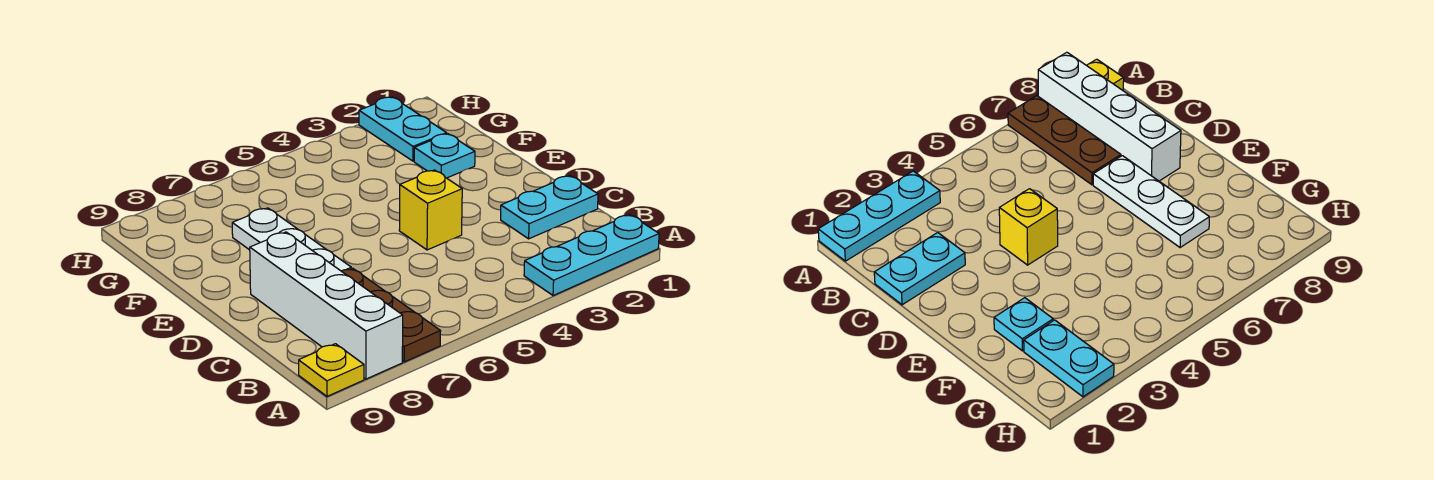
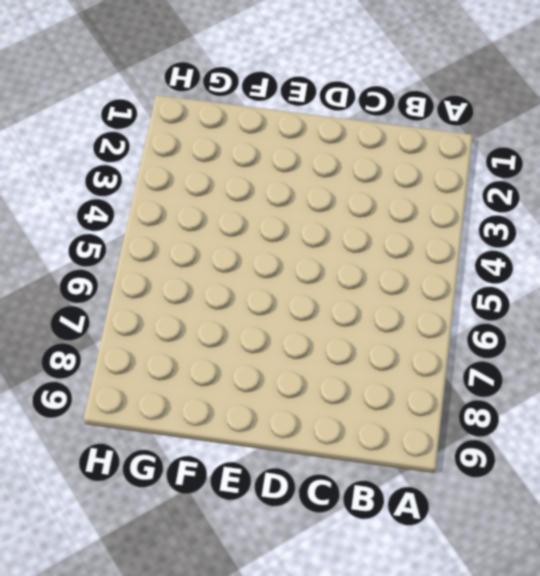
none -> cyan plate A1:A3 level 1
none -> brown plate A7:C7 level 1

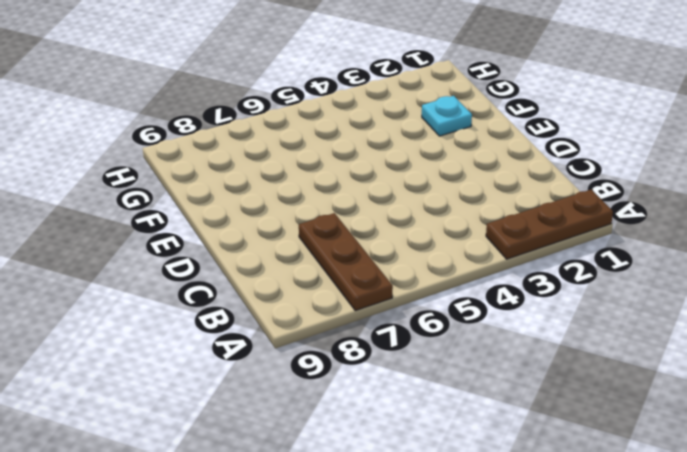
brown plate A1:A3 level 1 -> cyan plate A1:A3 level 1
none -> white brick A8:D8 level 1
none -> yellow plate A9 level 1

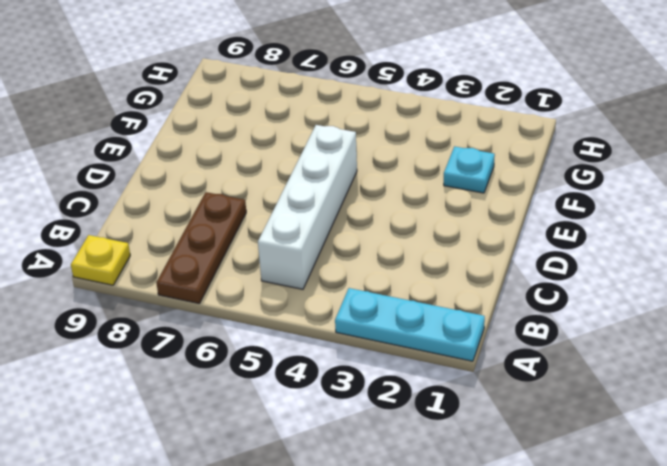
white brick B5:E5 level 1 -> white brick A8:D8 level 1
none -> cyan plate C1:C2 level 1
none -> yellow brick D4 level 1

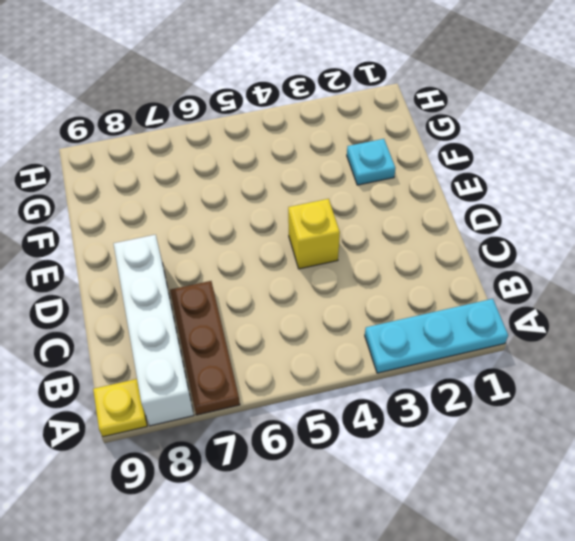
none -> cyan plate C1:C2 level 1
none -> white plate D7:F7 level 1

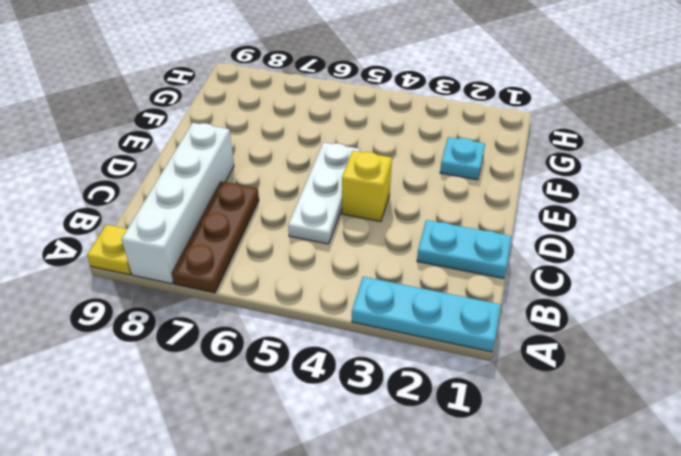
white plate C5:E5 level 1 -> white plate D7:F7 level 1
none -> cyan plate G2:H2 level 1

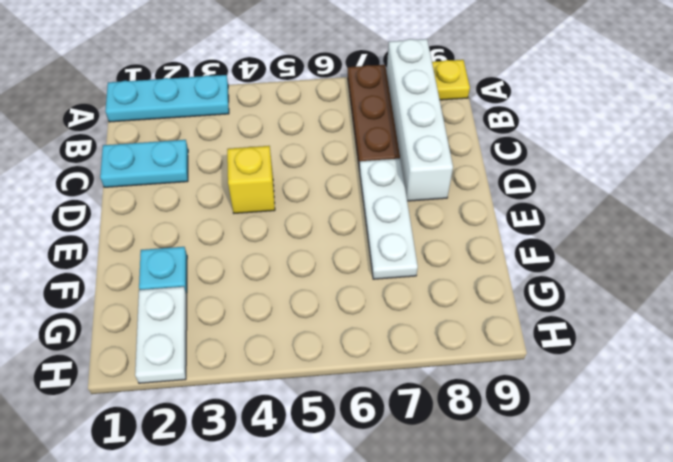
white plate G2:H2 level 1 -> cyan plate G2:H2 level 1

